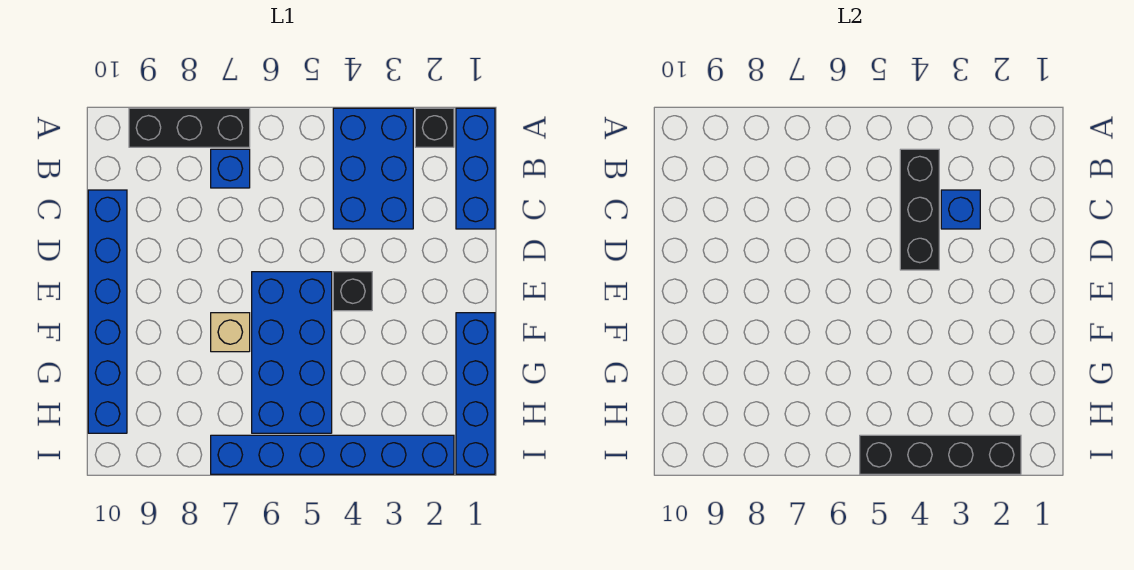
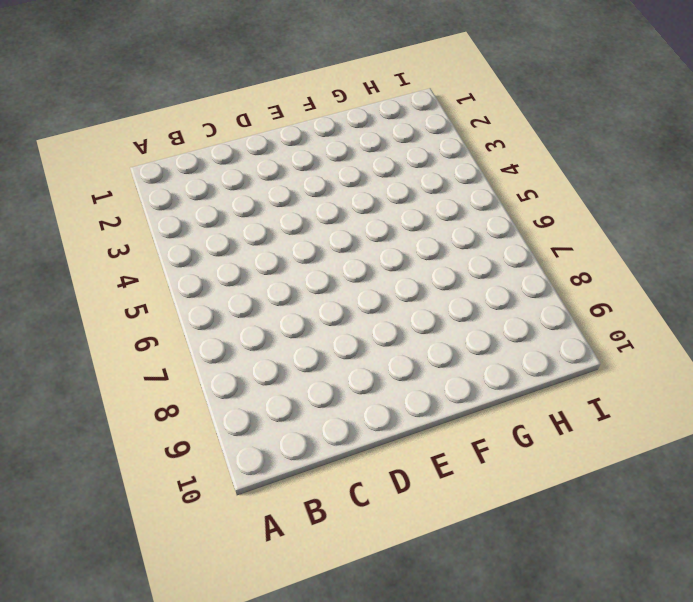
none -> blue brick A1:C1 level 1
none -> black brick A2 level 1
none -> blue brick A3:C4 level 1

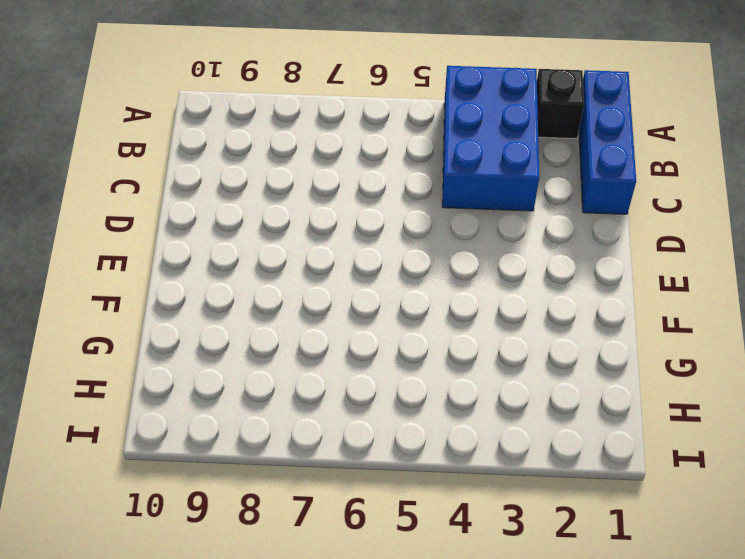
none -> black brick A7:A9 level 1
none -> blue brick B7 level 1
none -> blue brick C10:H10 level 1

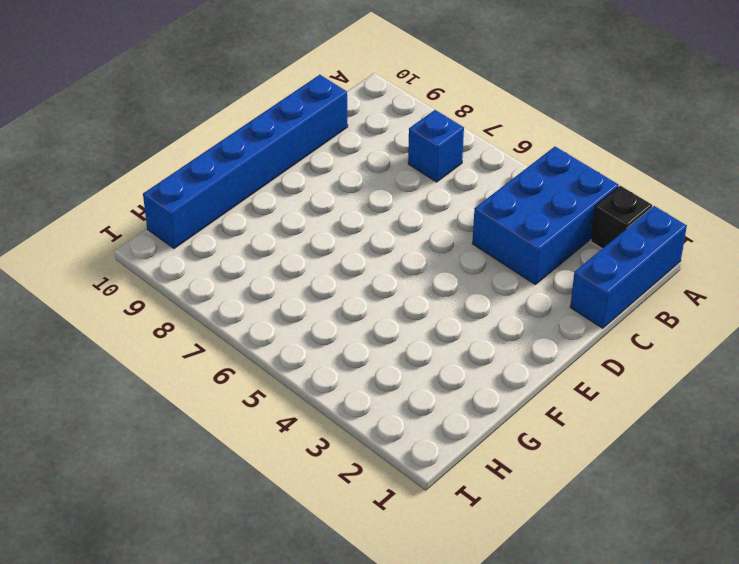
none -> black brick A7:A9 level 1
none -> black brick E4 level 1
none -> blue brick E5:H6 level 1

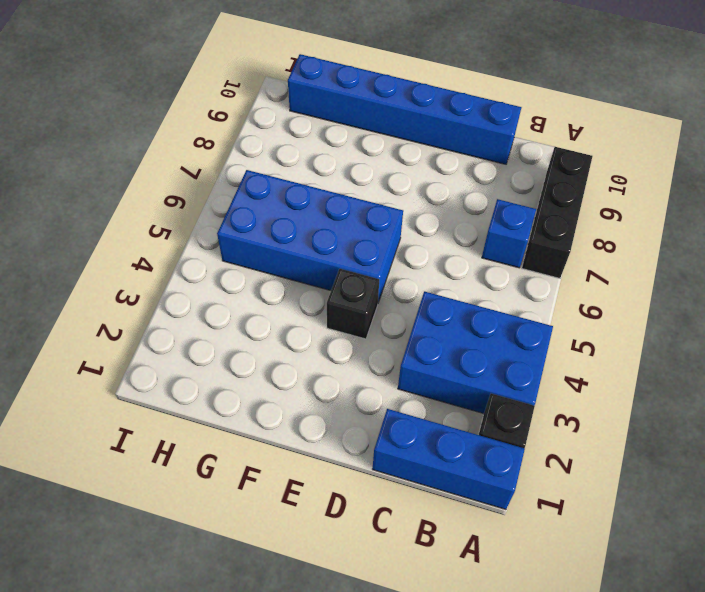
none -> blue brick F1:I1 level 1
none -> tan brick F7 level 1
none -> blue brick I2:I7 level 1

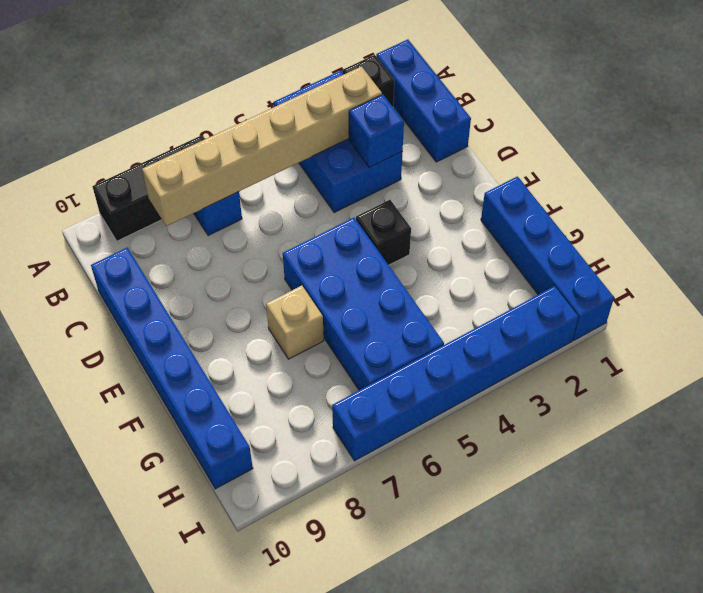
tan brick B3:B8 level 2 -> black brick B4:D4 level 2
none -> black brick I2:I5 level 2

